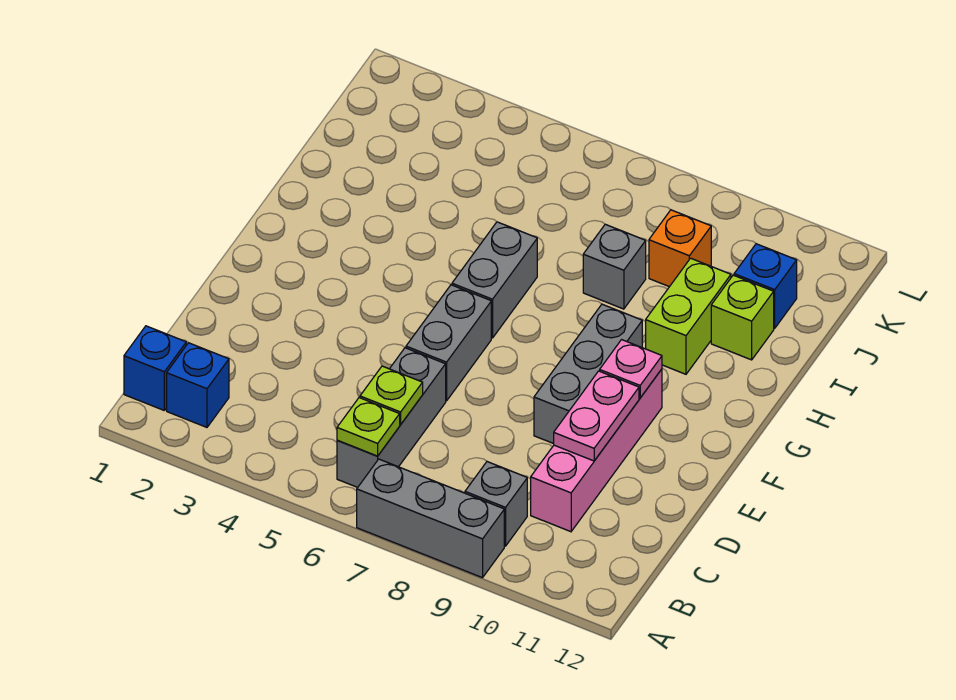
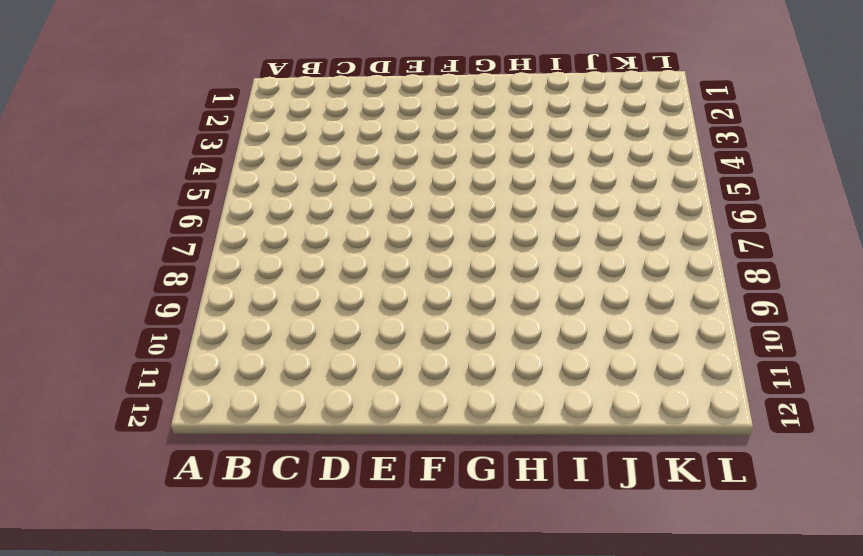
none -> grey brick A7:A9 level 1
none -> blue brick B1 level 1
none -> blue brick B2 level 1

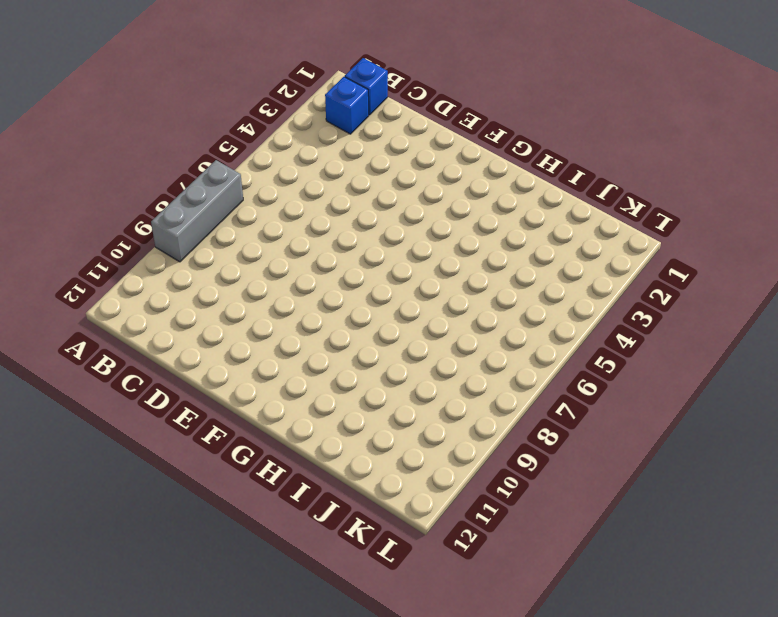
none -> grey brick B6:D6 level 1
none -> grey brick B9 level 1
none -> pink brick C10:F10 level 1

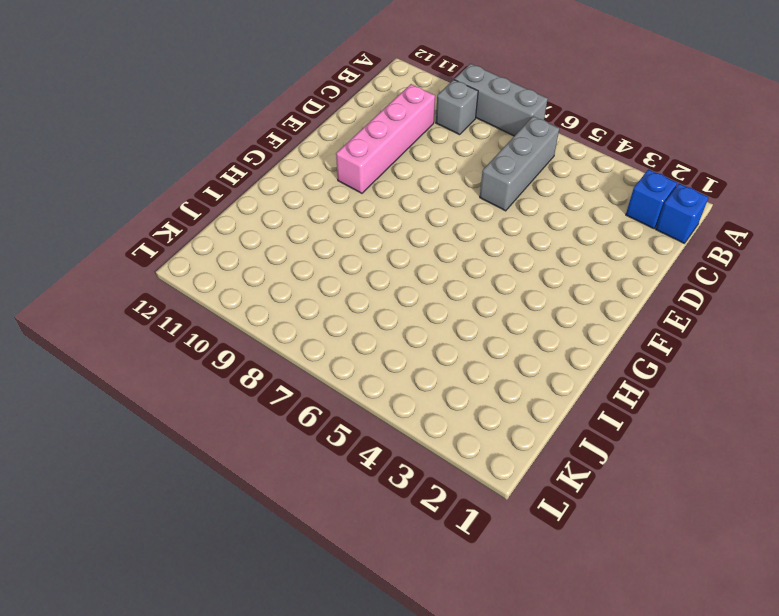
none -> grey brick E6:F6 level 1
none -> grey brick E9:G9 level 1
none -> grey brick G6:H6 level 1

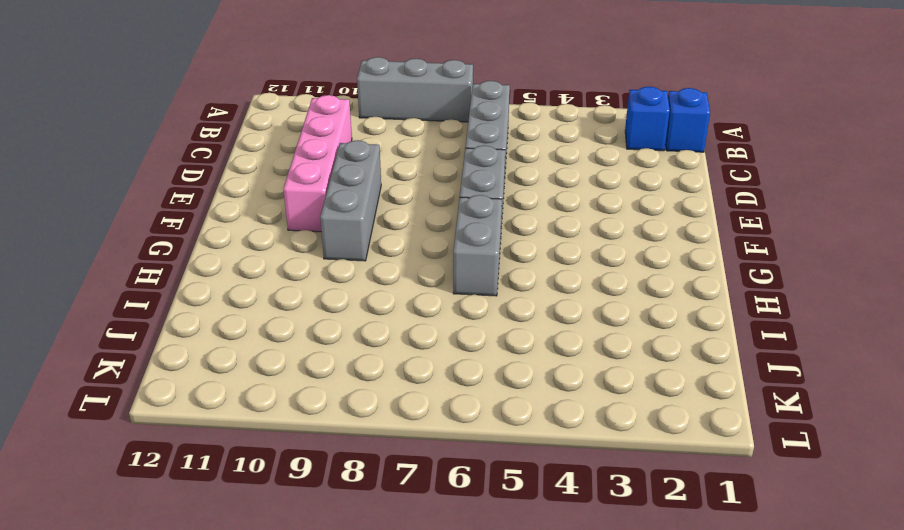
none -> grey brick B9 level 1
none -> lime brick H10:I10 level 1
none -> grey brick I8 level 1

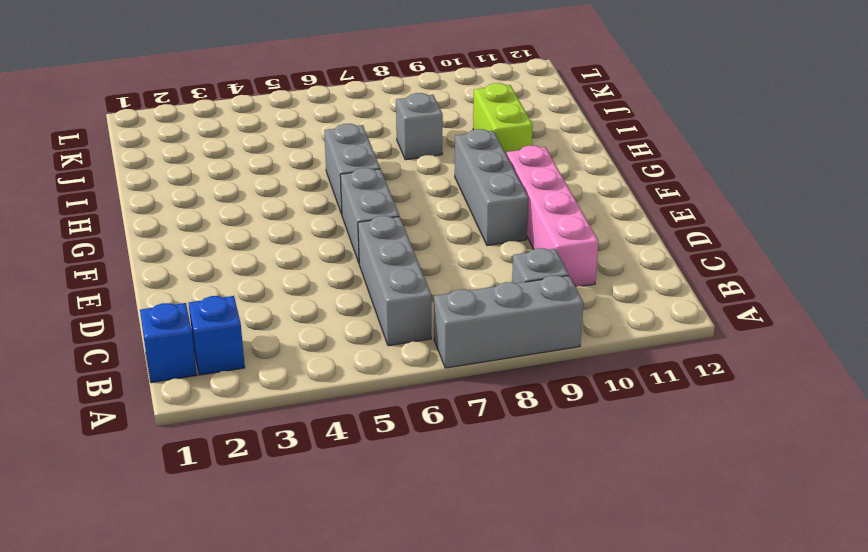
none -> lime brick I11 level 1
none -> orange brick J9 level 1
none -> blue brick J11 level 1

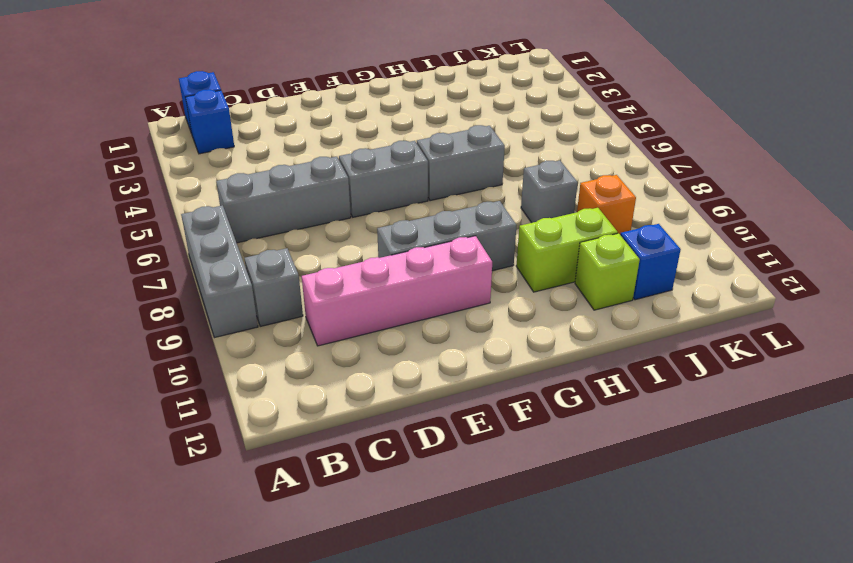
none -> lime plate B6 level 2
none -> lime plate C6 level 2
none -> pink plate D10:E10 level 2

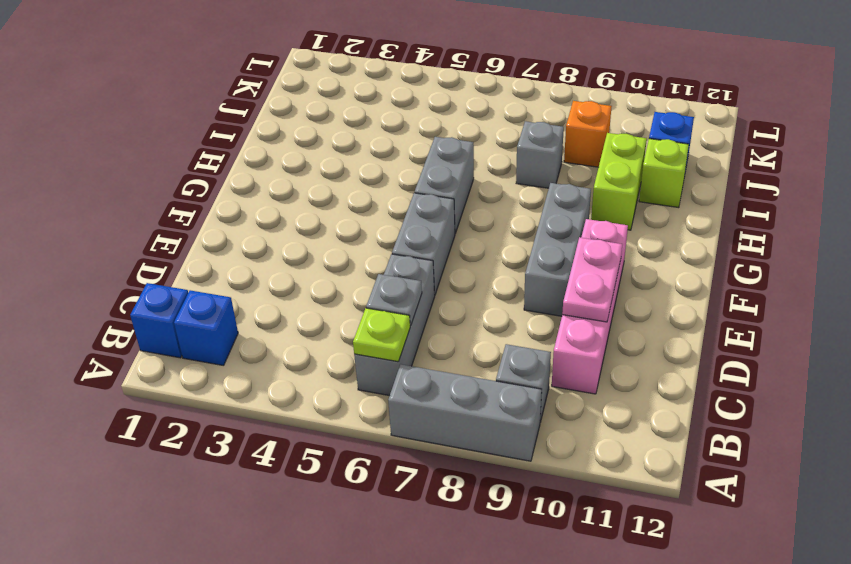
grey plate C6 level 2 -> lime plate C6 level 2
none -> pink plate F10 level 2

